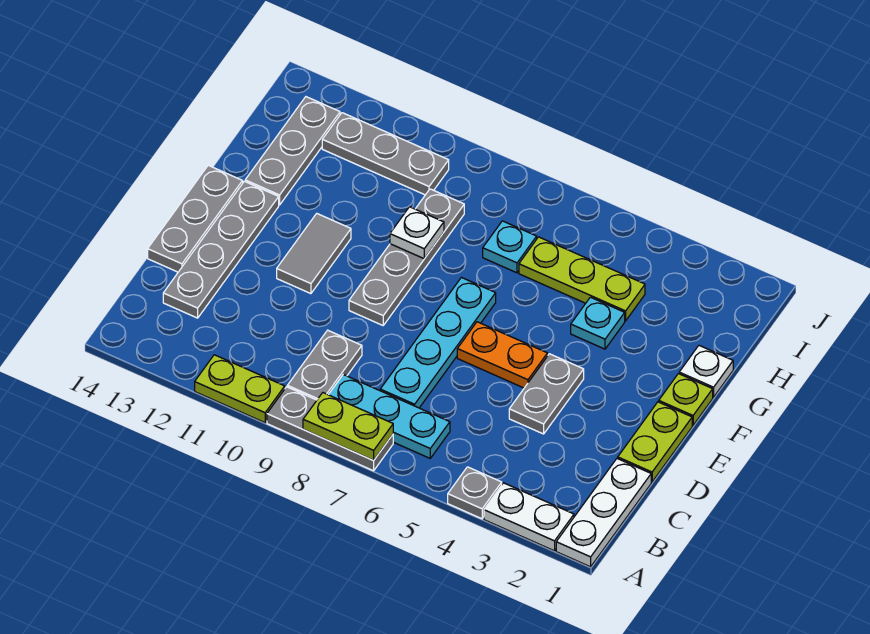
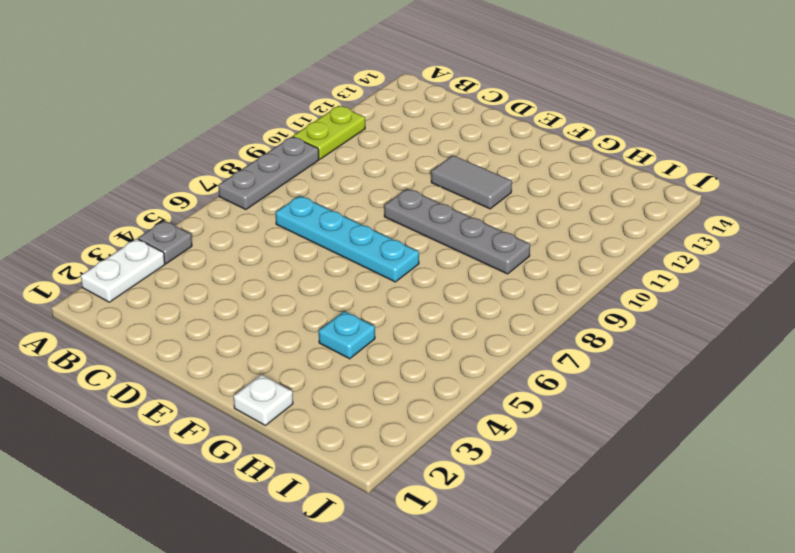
none -> white plate A1:C1 level 1
none -> cyan plate B6:B8 level 1
none -> grey plate B9:C9 level 1

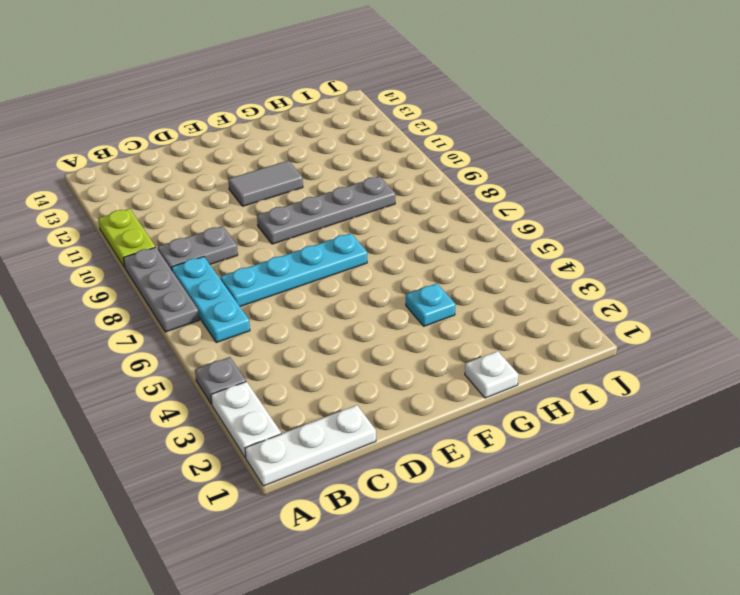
none -> grey plate C13:F13 level 1
none -> lime plate D1:E1 level 1
none -> grey plate D4:E4 level 1

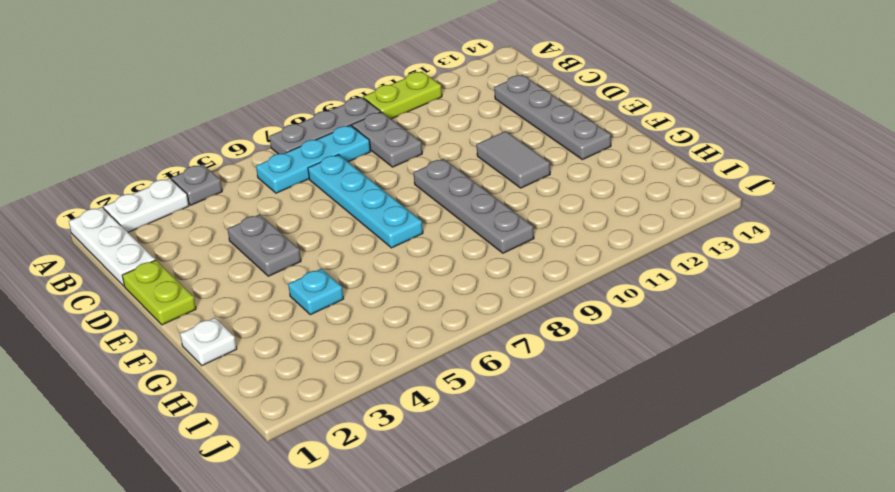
none -> grey plate D14:F14 level 1
none -> orange plate E5:E6 level 1
none -> lime plate F1 level 1

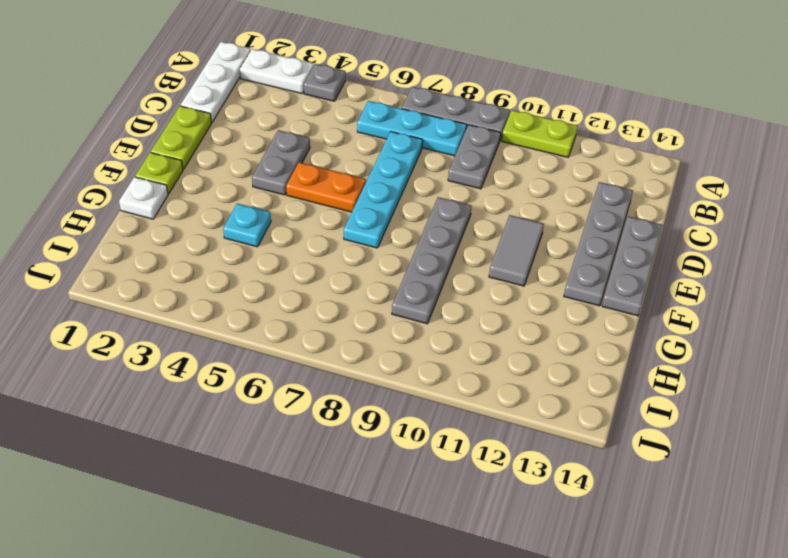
none -> grey plate G13:I13 level 1
none -> lime plate H4:H6 level 1
none -> cyan plate H7 level 1

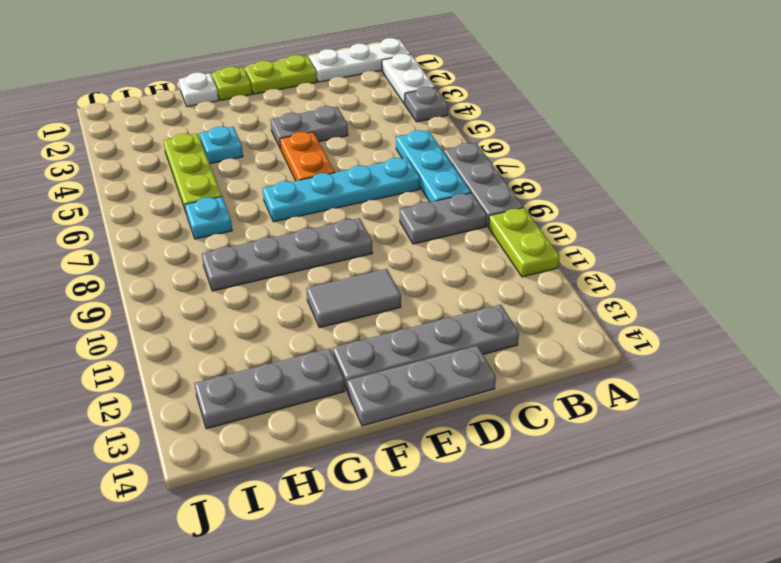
none -> grey plate I10:I12 level 1
none -> lime plate A7:A8 level 2
none -> white plate G9 level 2

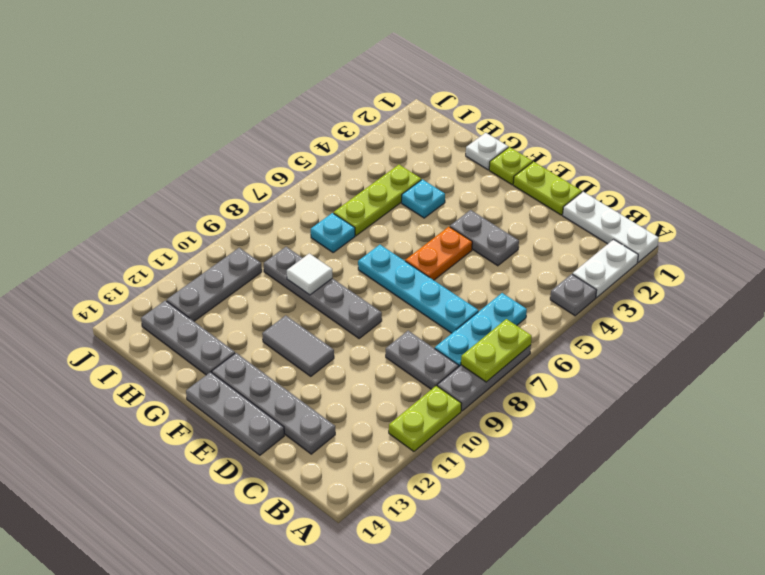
white tile G9 level 2 -> white plate G9 level 2

